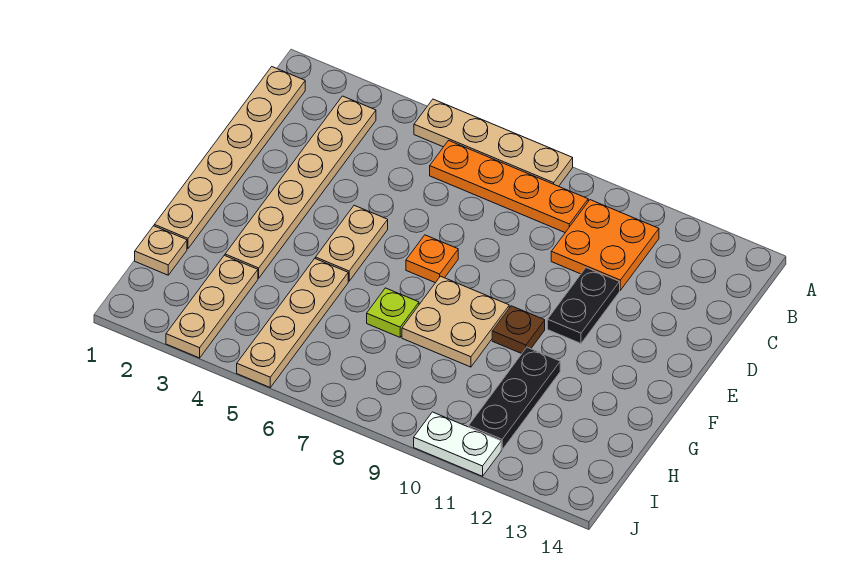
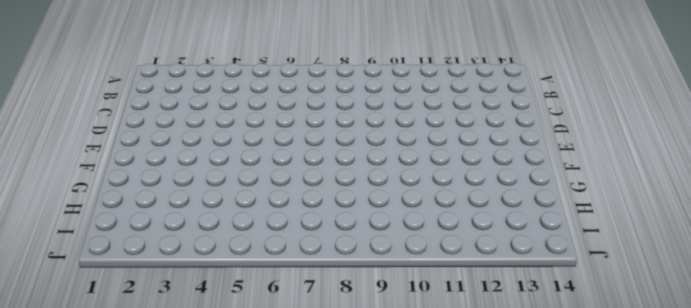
none -> tan plate A5:A8 level 1
none -> tan plate B1:G1 level 1
none -> tan plate B3:G3 level 1

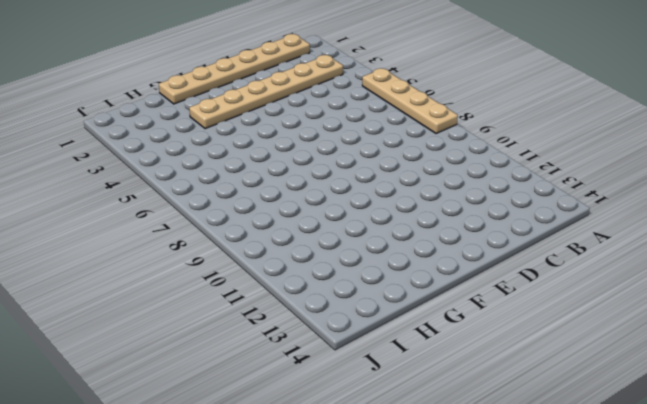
none -> orange plate B6:B9 level 1
none -> orange plate B10:C11 level 1
none -> black plate D11:E11 level 1

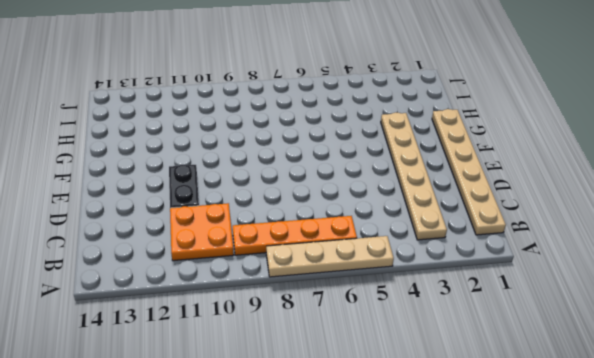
none -> tan plate E5:F5 level 1
none -> orange plate E7 level 1
none -> tan plate F8:G9 level 1

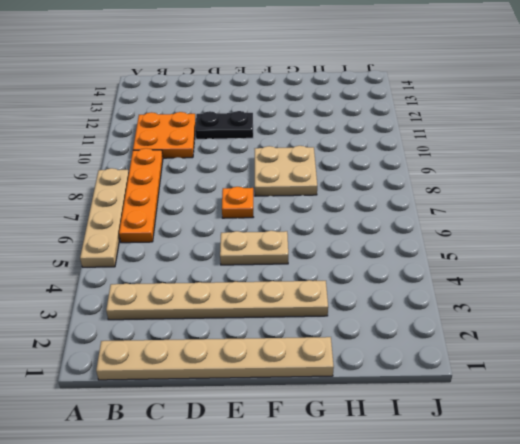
none -> brown plate F10 level 1
none -> tan plate G5:J5 level 1
none -> lime plate G7 level 1

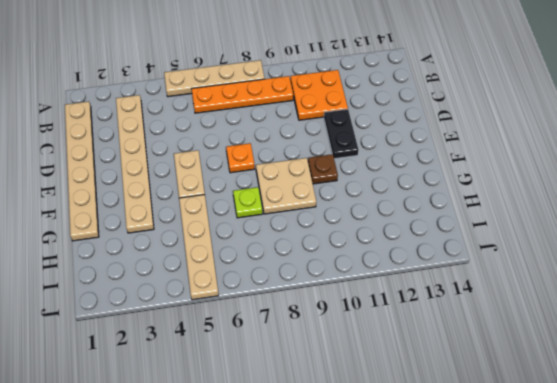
none -> black plate G11:I11 level 1
none -> tan plate H1 level 1
none -> tan plate H3:J3 level 1

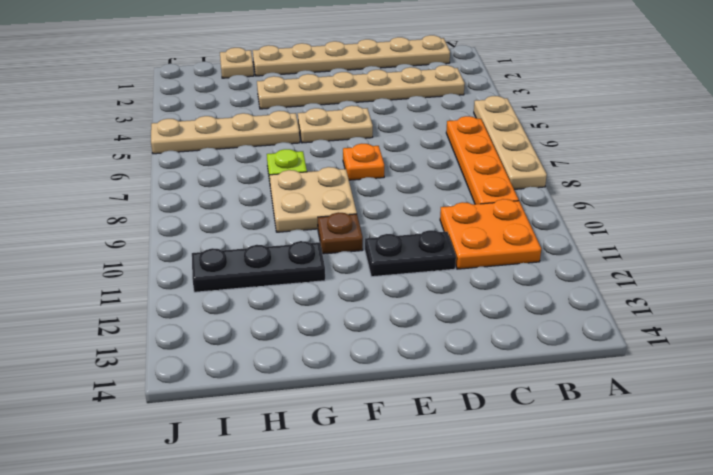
none -> tan plate H3:J3 level 1
none -> white plate J10:J11 level 1

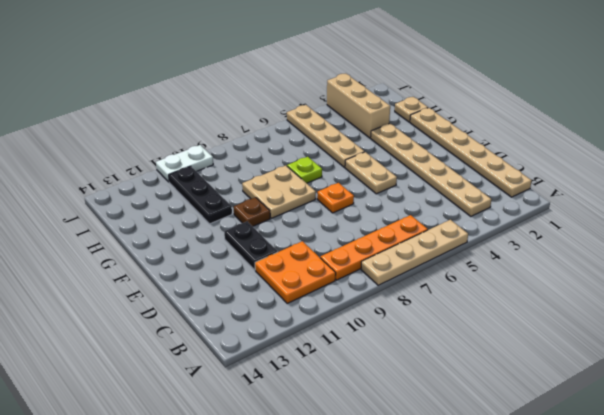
tan brick H3:J3 level 1 -> tan plate H3:J3 level 1

